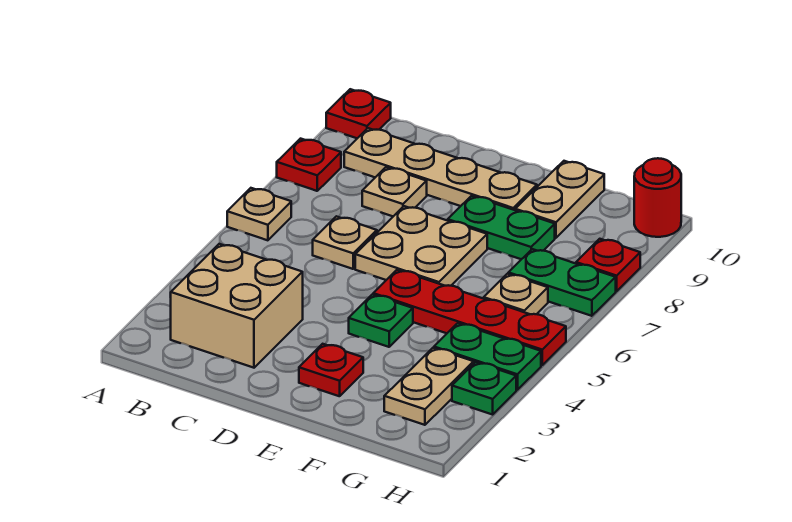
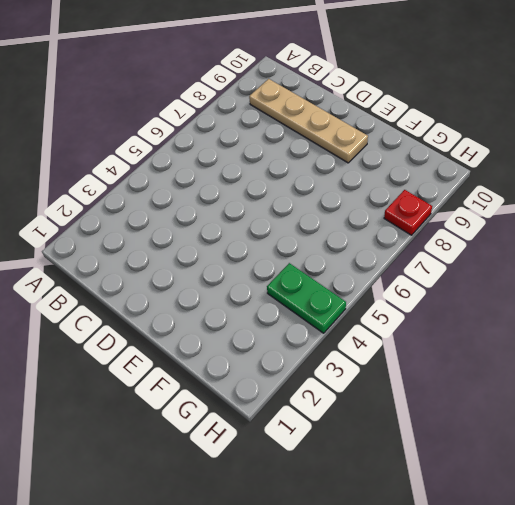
none -> tan plate A6 level 1
none -> red plate A8 level 1
none -> red plate A10 level 1

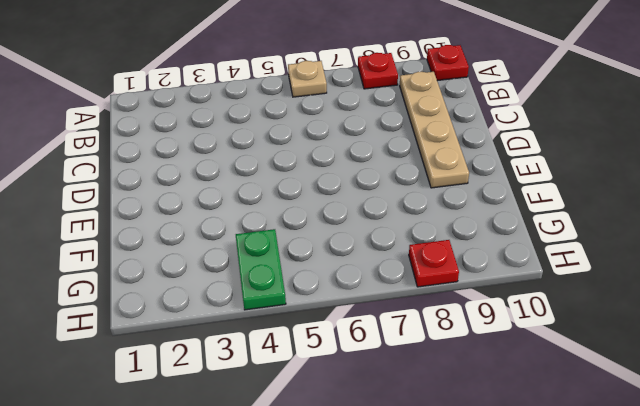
none -> tan brick B2:C3 level 1
none -> tan plate C6 level 1
none -> tan plate C8 level 1

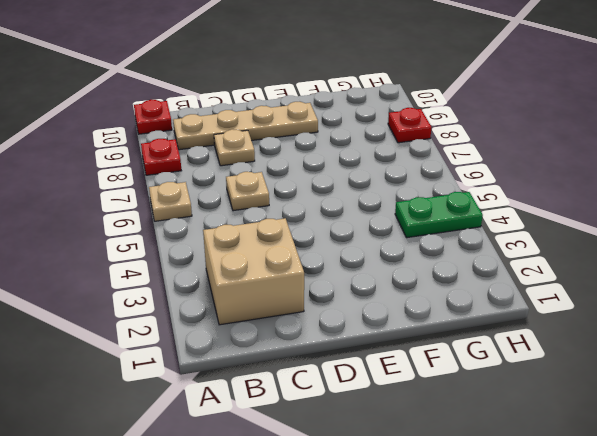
none -> tan plate D6:E7 level 1
none -> red plate E2 level 1
none -> green plate E4 level 1

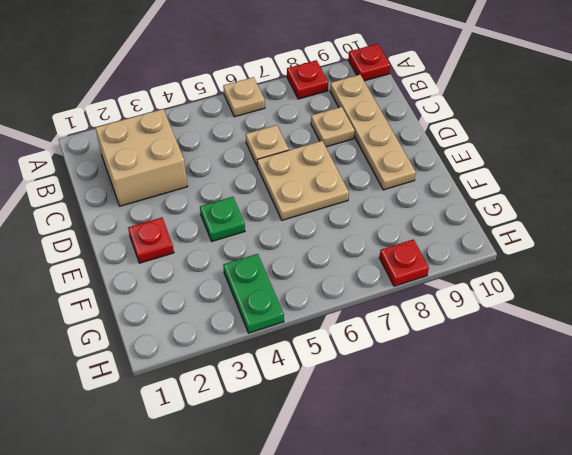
none -> red plate E5:H5 level 1
none -> green plate E8:F8 level 1
none -> tan plate F9:F10 level 1

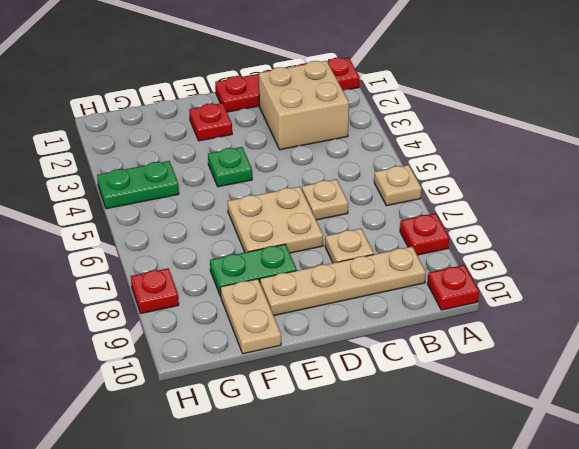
red plate A1:D1 level 1 -> red plate E5:H5 level 1
none -> tan plate G2:G3 level 1
none -> tan plate G6 level 1
none -> green plate G7:H7 level 1

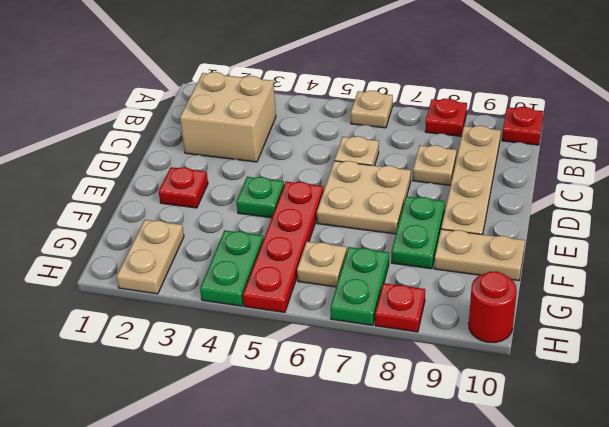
tan plate G2:H2 level 1 -> tan plate G2:G3 level 1
none -> green plate H3 level 1

